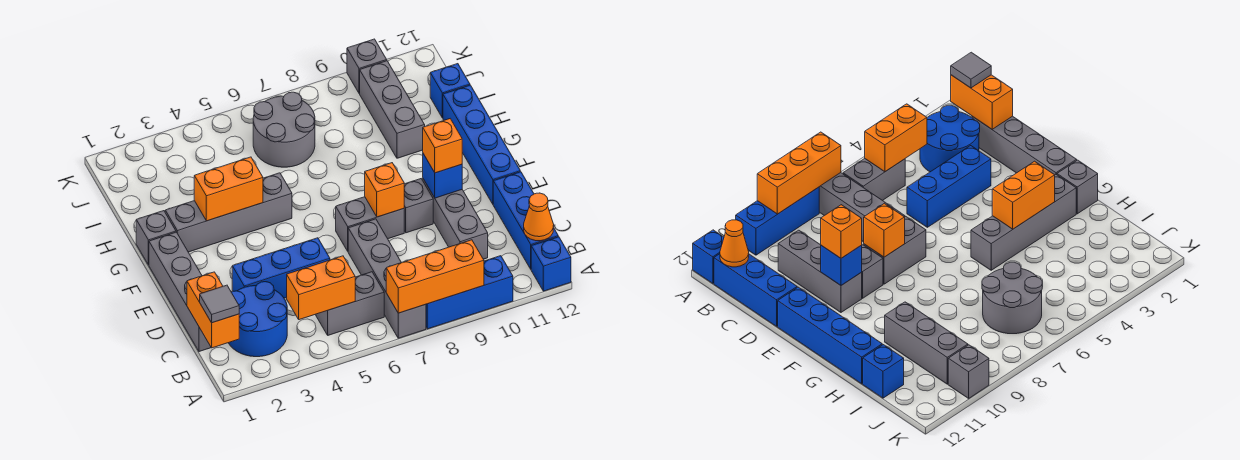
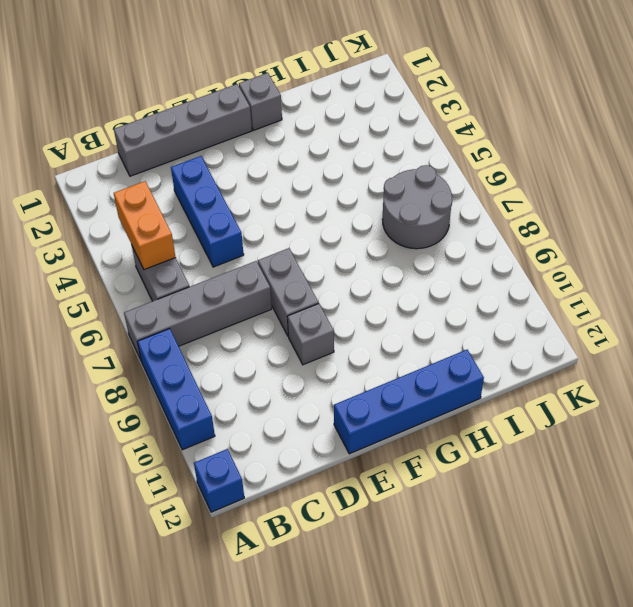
none -> blue round brick B2:C3 level 1
none -> blue brick B12:D12 level 1
none -> grey brick C10:E10 level 1

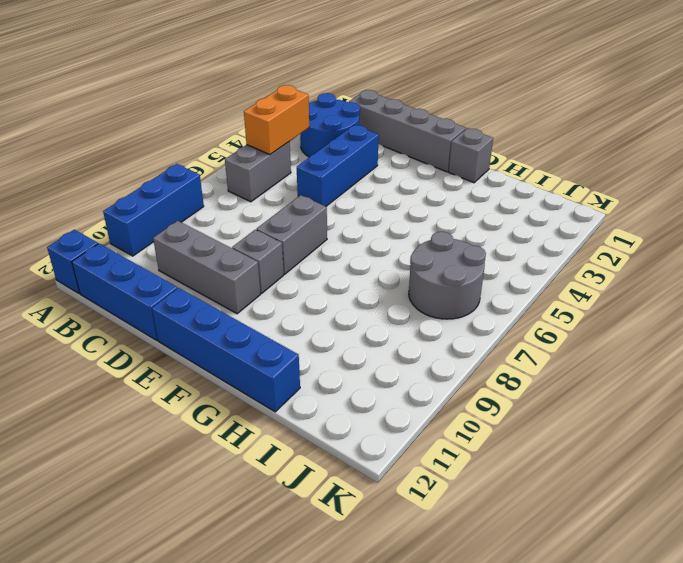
none -> grey brick A7:D7 level 1
none -> grey brick G2:G5 level 1
none -> grey brick H10:J10 level 1

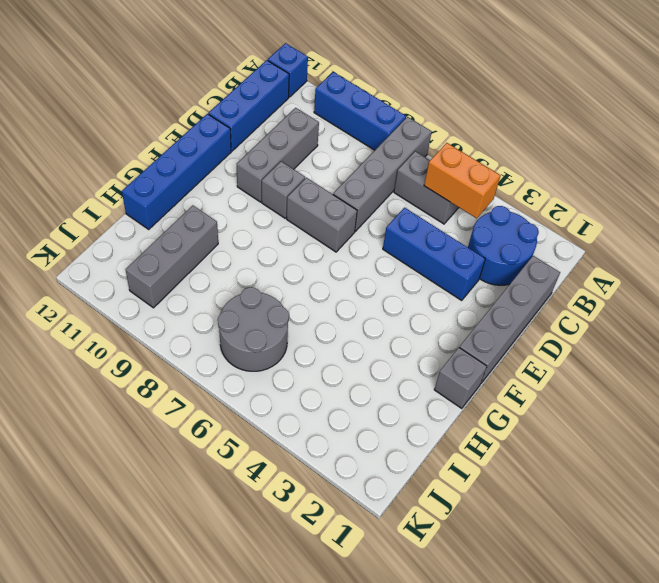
none -> grey brick G2:G5 level 1
none -> blue brick I12 level 1
none -> grey brick K10 level 1

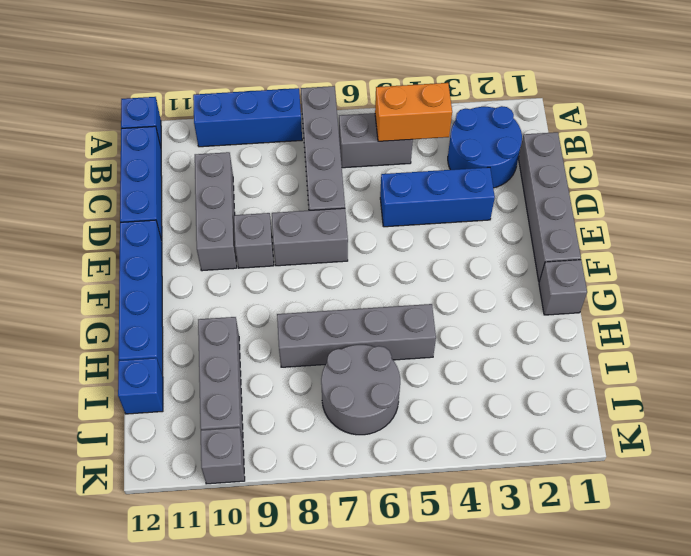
grey brick H5:H8 level 1 -> grey brick G2:G5 level 1
none -> orange brick A7:A9 level 2
none -> orange brick B1:C1 level 2
none -> orange cone B12 level 2

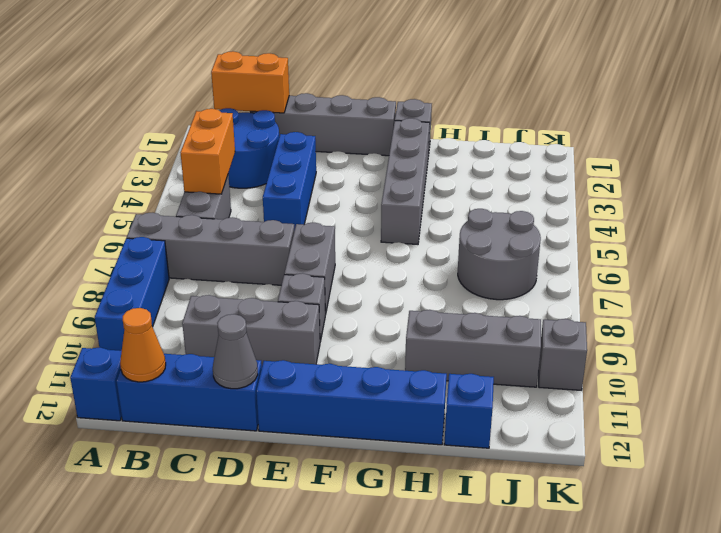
grey cone D12 level 2 -> none
none -> orange brick A7:A9 level 2
none -> orange brick E8 level 2
none -> blue brick E10 level 2

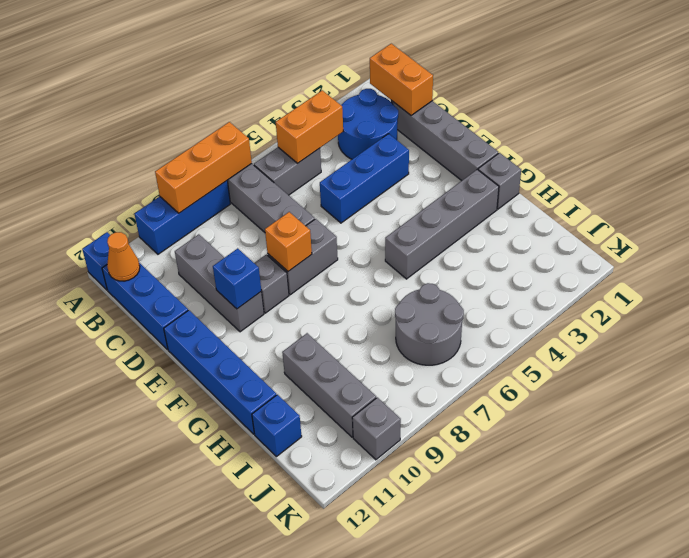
none -> orange brick G3:G4 level 2
none -> grey tile B1 level 3
none -> orange brick E10 level 3

